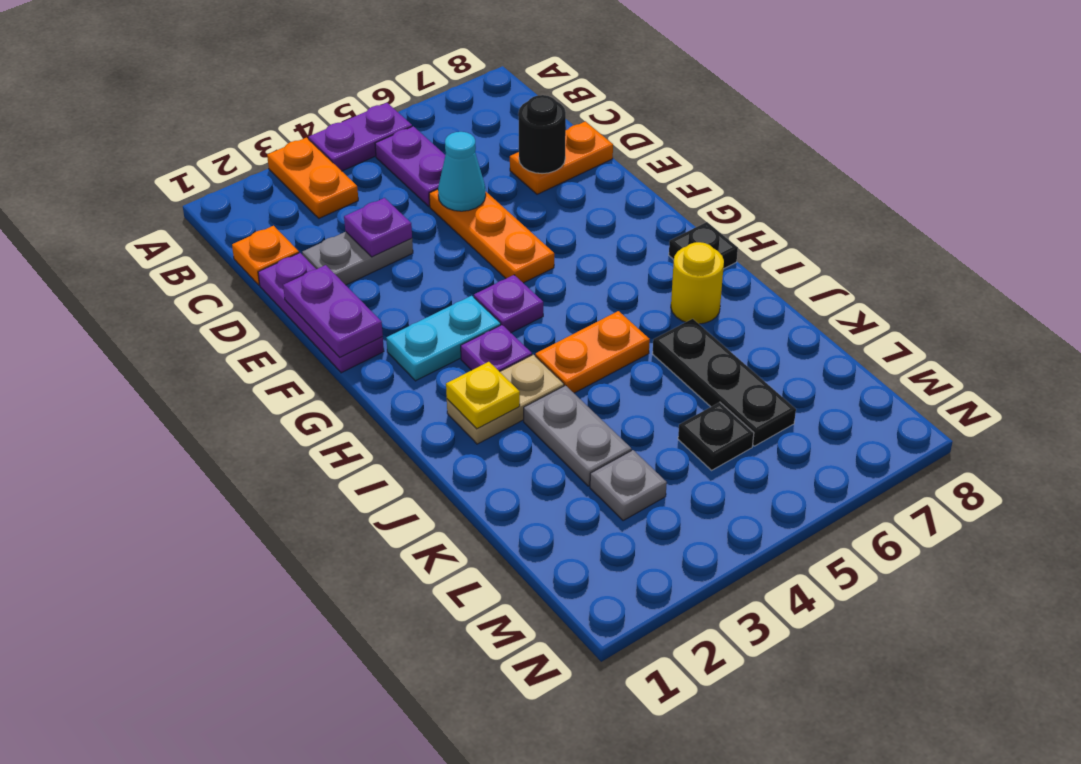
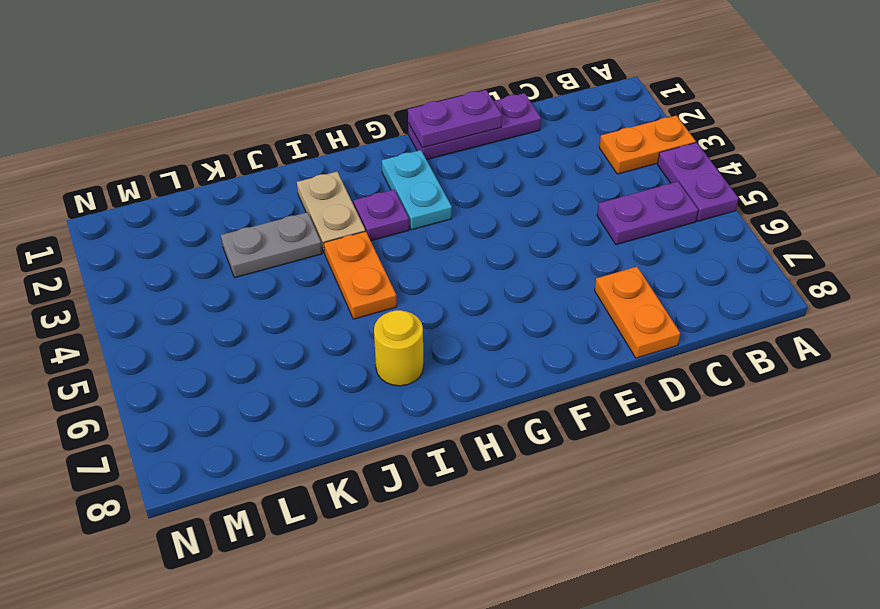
none -> orange plate C1 level 1
none -> grey plate D2:D3 level 1
none -> orange plate D5:F5 level 1

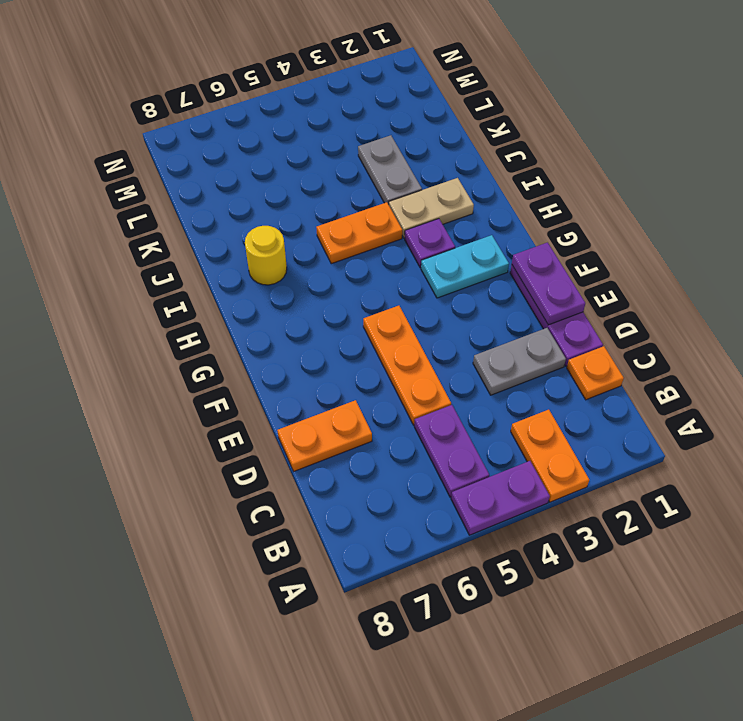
none -> purple plate G4 level 1
none -> black plate H8 level 1
none -> black plate J6:L6 level 1

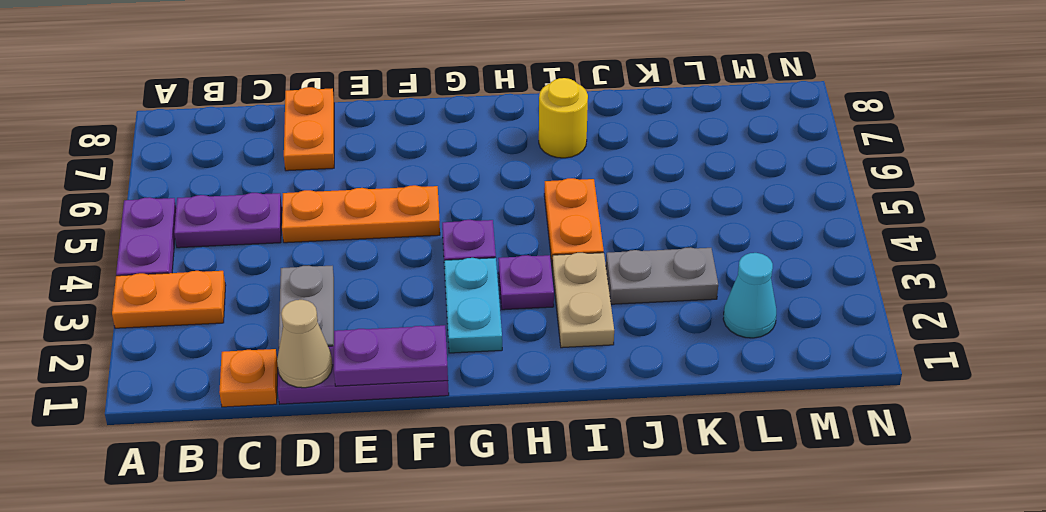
tan cone D1 level 2 -> none
cyan cone L2 level 1 -> cyan cone D5 level 2
none -> black plate H8 level 1
none -> black plate J6:L6 level 1
none -> grey plate L3 level 1

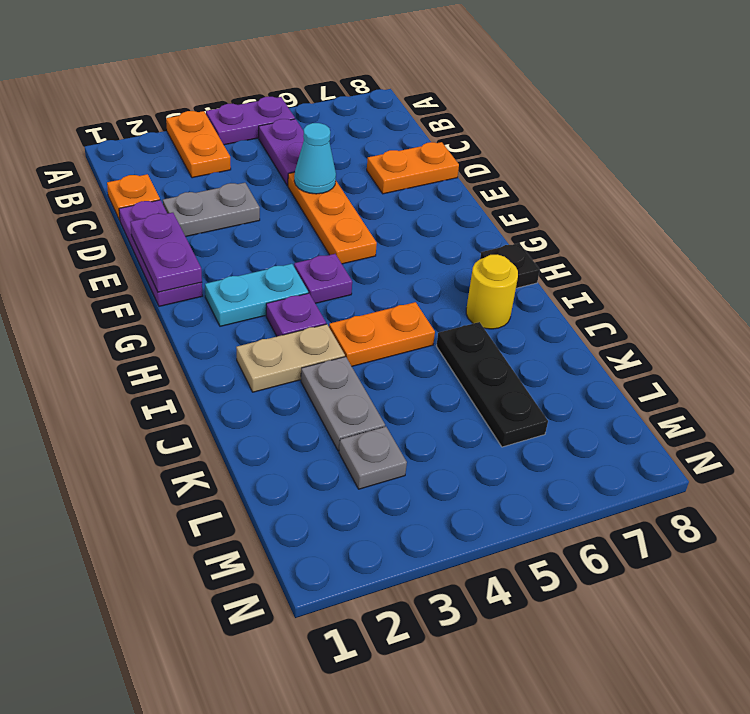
none -> black plate L5 level 1
none -> purple plate D3 level 2
none -> black round brick D7 level 2

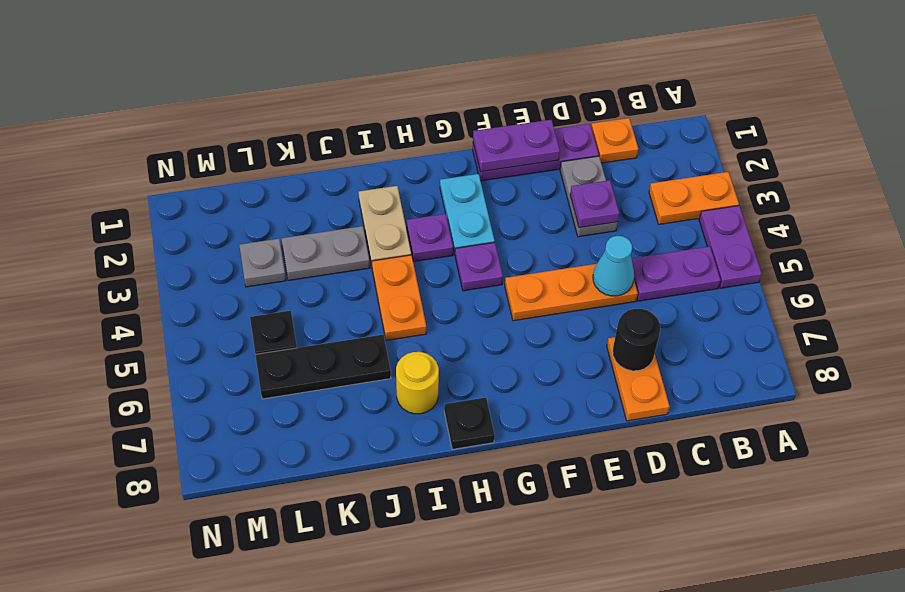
none -> yellow plate I2 level 2

